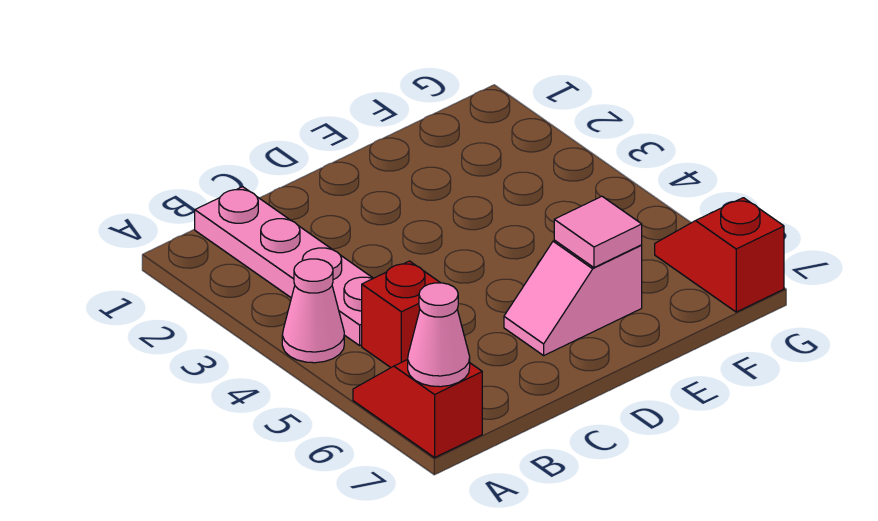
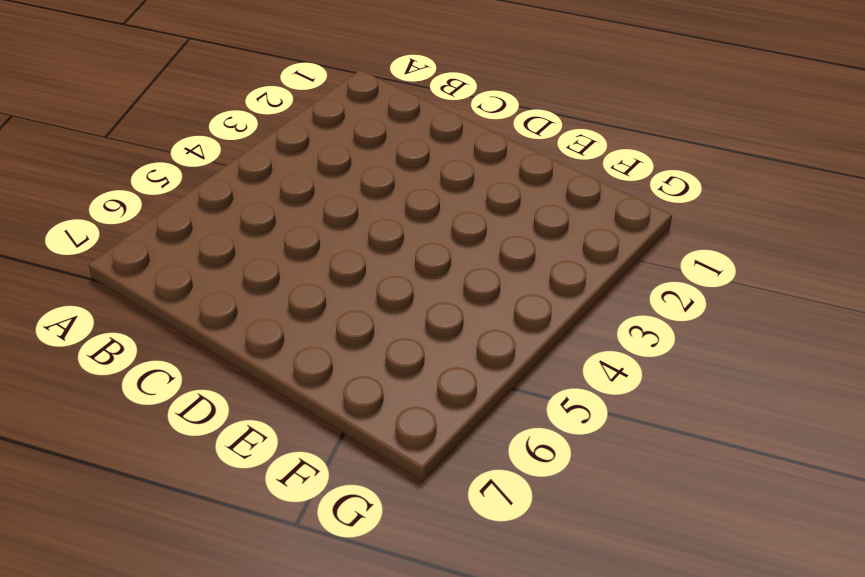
none -> pink cone A4 level 1
none -> red slope A6:A7 level 1 top 7

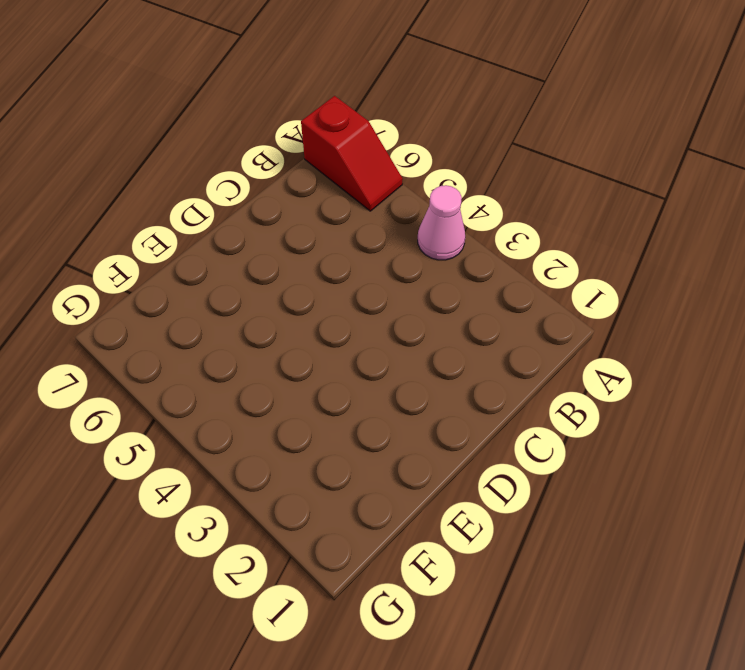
none -> pink plate B1:B4 level 1
none -> red brick B5 level 1

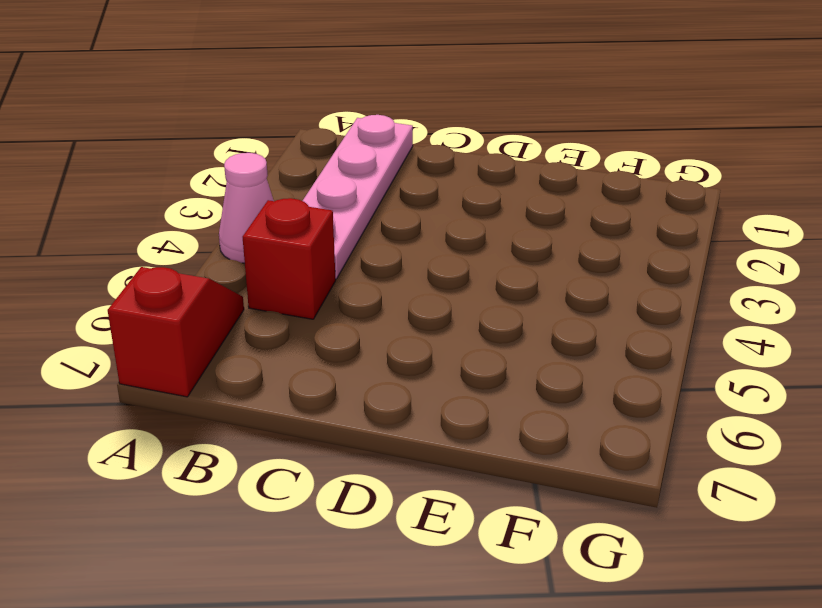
none -> pink slope D6:E6 level 1 top E
none -> red slope G6:G7 level 1 top 7

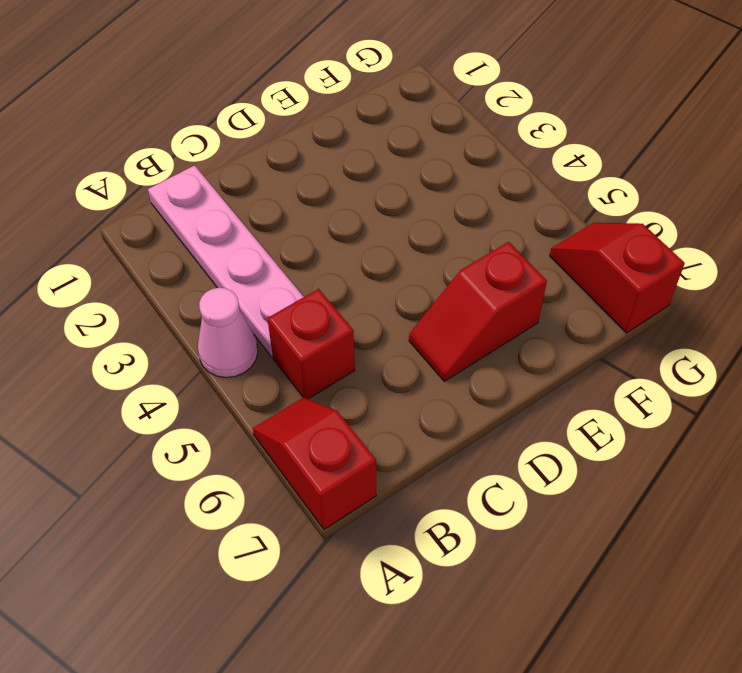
red slope D6:E6 level 1 top E -> pink slope D6:E6 level 1 top E
none -> pink cone A7 level 2
none -> pink tile E6 level 2

